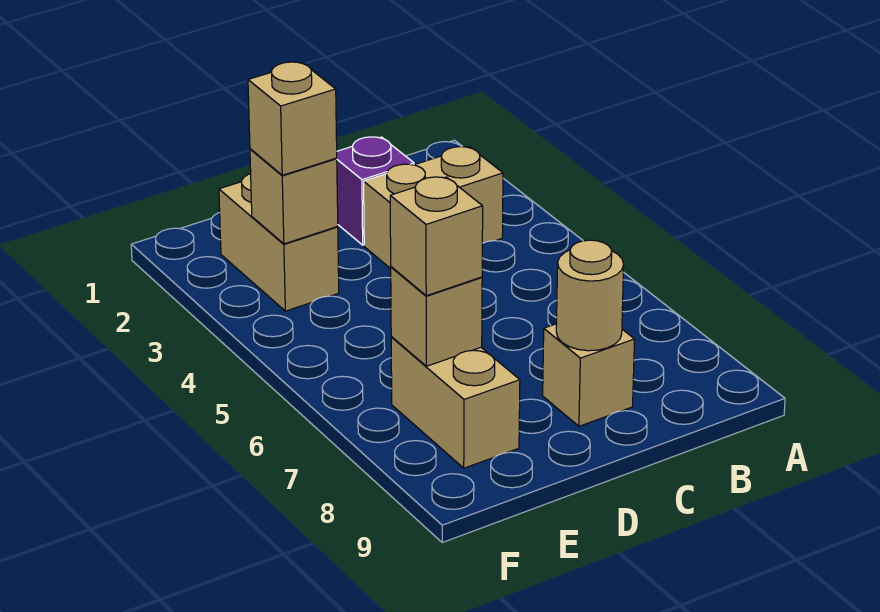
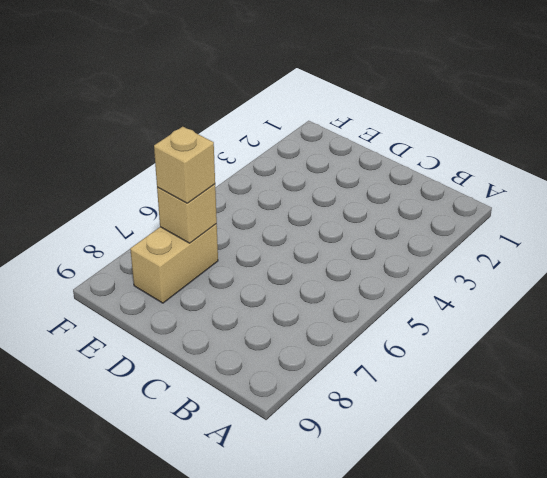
none -> tan brick B3:C3 level 1
none -> purple brick C2 level 1

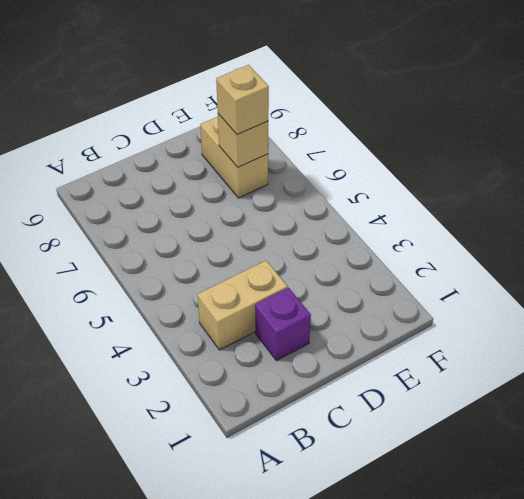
none -> tan brick C8 level 1
none -> tan brick E2:E3 level 1

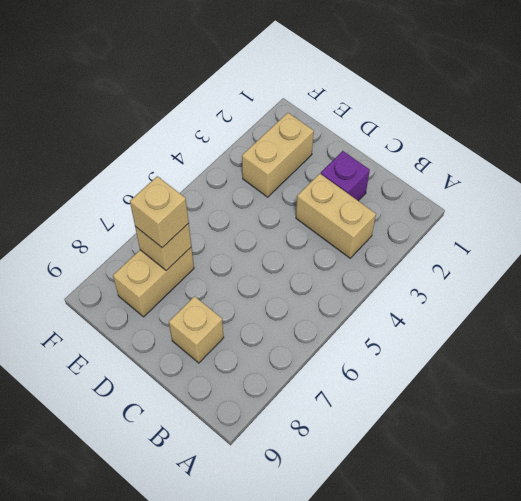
none -> tan round brick C8 level 2
none -> tan brick E3 level 2

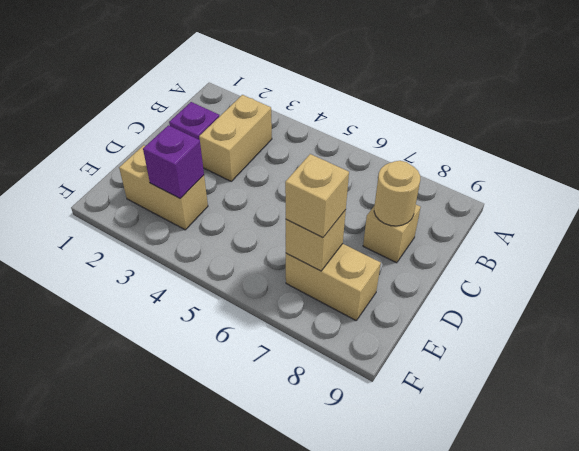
purple brick E3 level 2 -> tan brick E3 level 2
none -> tan brick E3 level 3

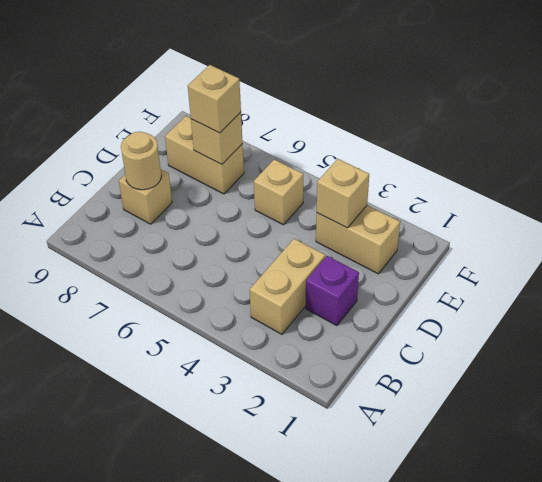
tan brick E5 level 1 -> tan brick E3 level 3

